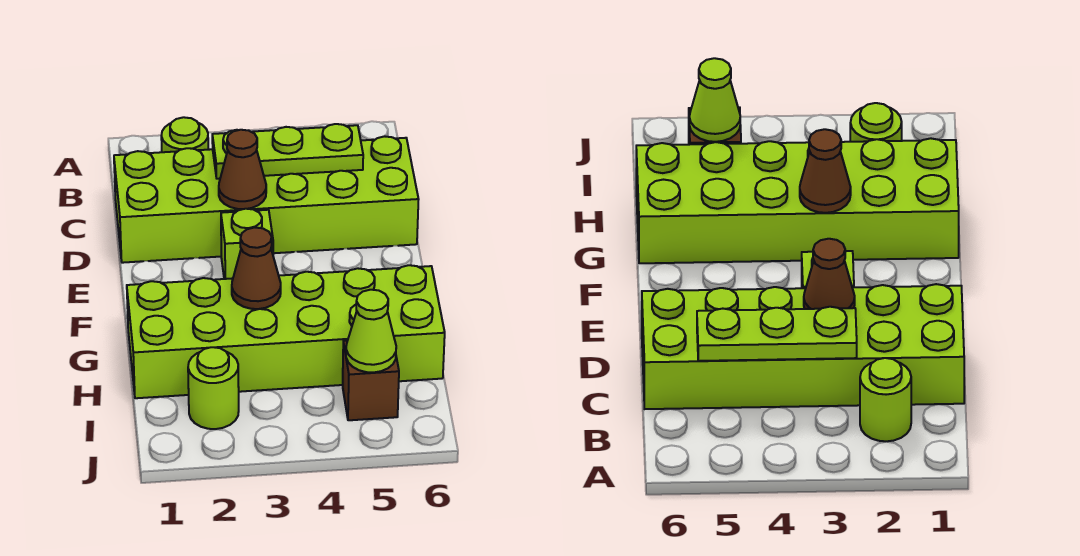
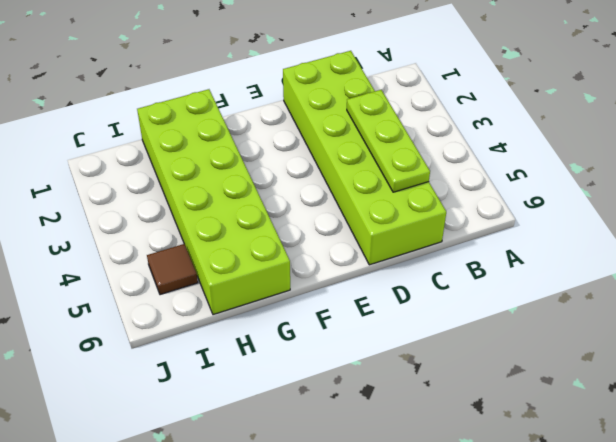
brown tile I5 level 1 -> brown brick I5 level 1
none -> lime round brick B2 level 1
none -> lime brick E3 level 1

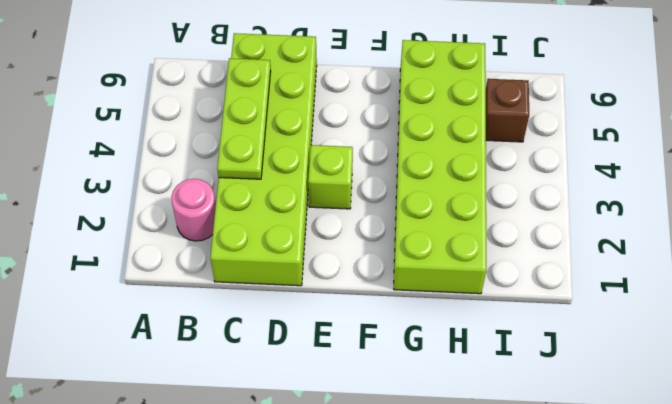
pink round brick B2 level 1 -> lime round brick B2 level 1
none -> lime round brick I2 level 1
none -> brown cone D3 level 2

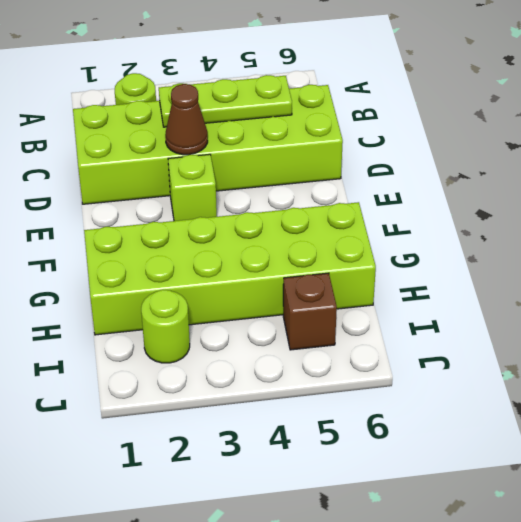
none -> brown cone G3 level 2
none -> lime cone I5 level 2

